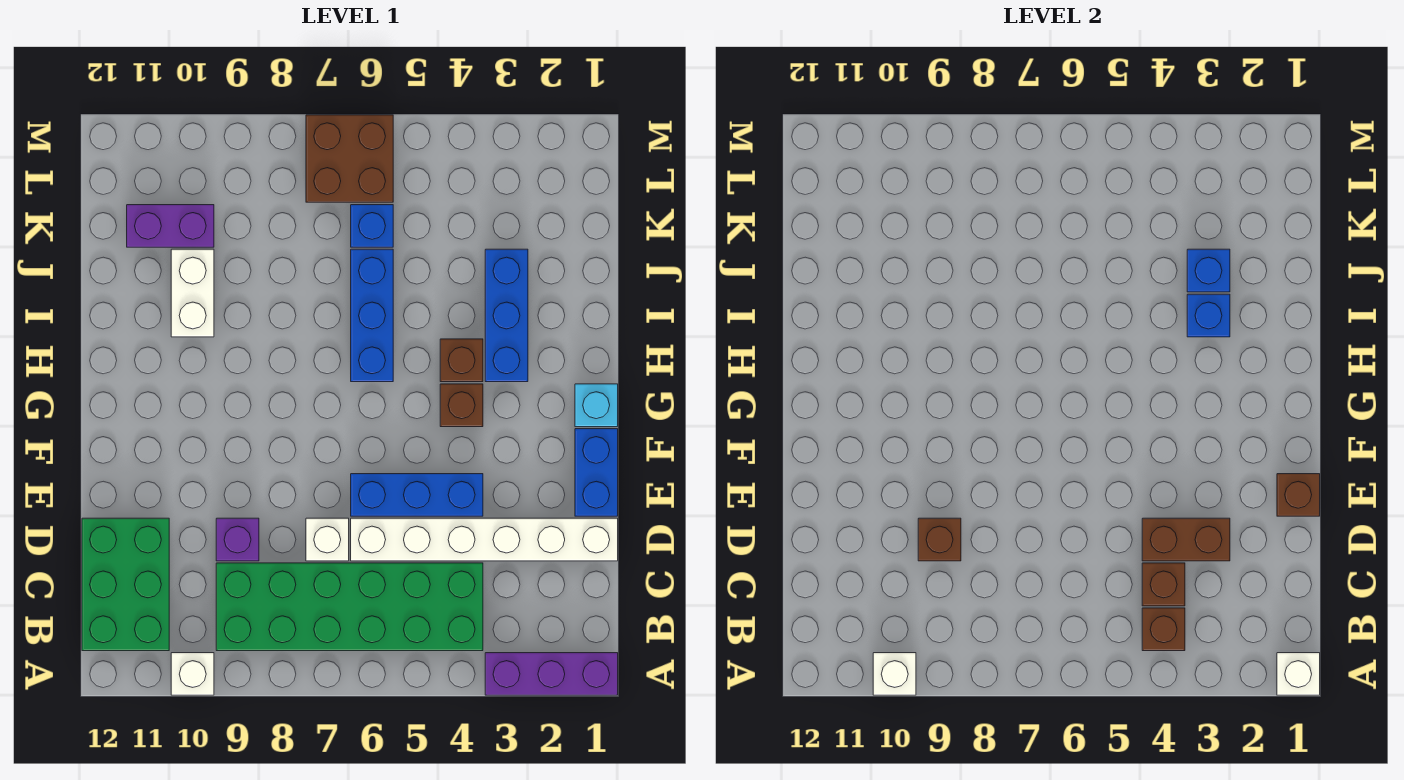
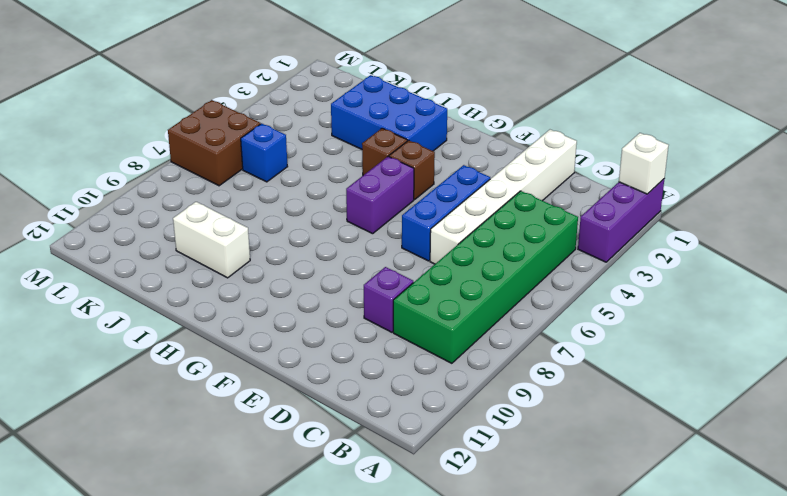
purple brick G5:G6 level 1 -> purple brick K10:K11 level 1
blue brick H2:J3 level 1 -> blue brick H3:J3 level 1
none -> white brick A10 level 1
none -> green brick B11:D12 level 1
none -> white brick D7 level 1

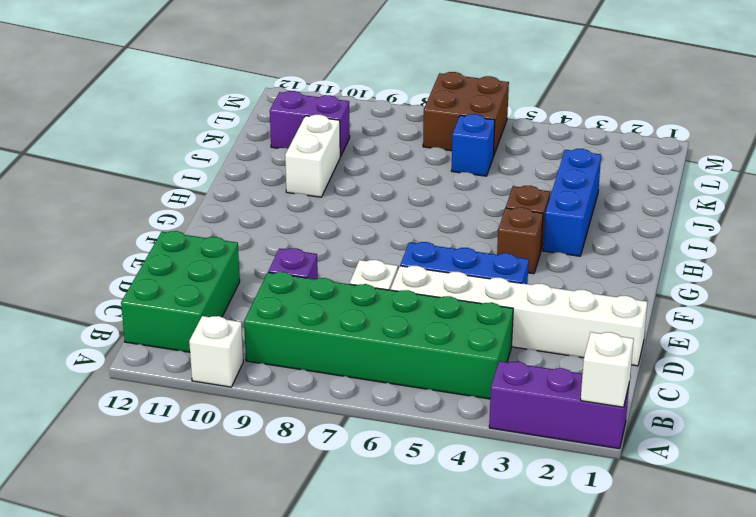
none -> blue brick E1:F1 level 1
none -> cyan brick G1 level 1
none -> blue brick H6:J6 level 1

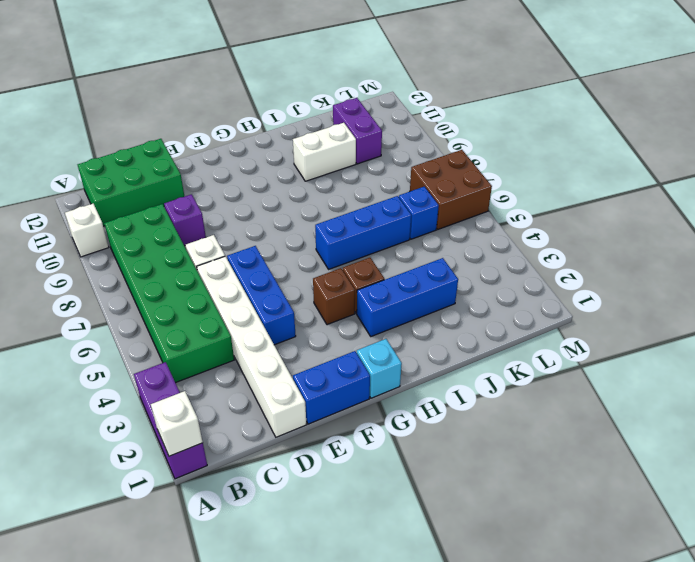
none -> white brick A10 level 2
none -> brown brick B4 level 2
none -> brown brick C4 level 2

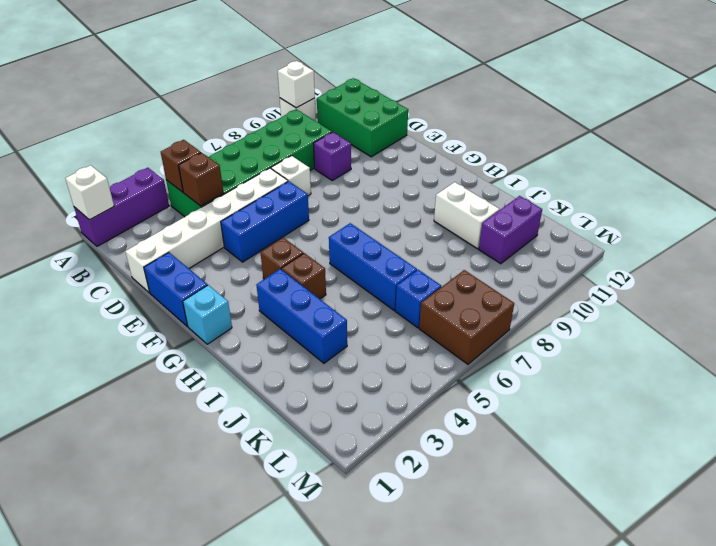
none -> brown brick D3:D4 level 2
none -> brown brick D9 level 2
none -> brown brick E1 level 2

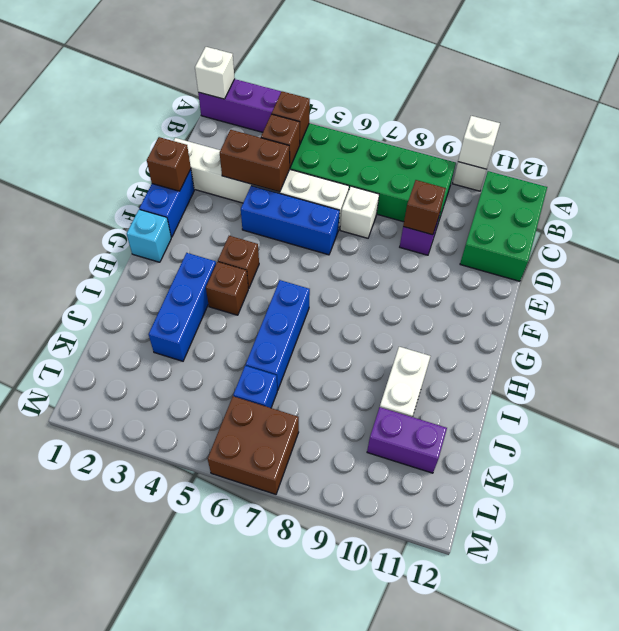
none -> blue brick I3 level 2
none -> blue brick J3 level 2

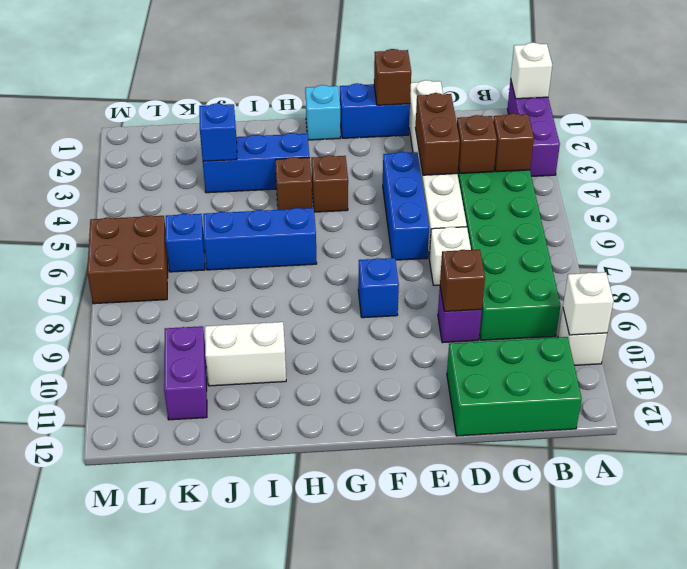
blue brick F8 level 1 -> blue brick I3 level 2

